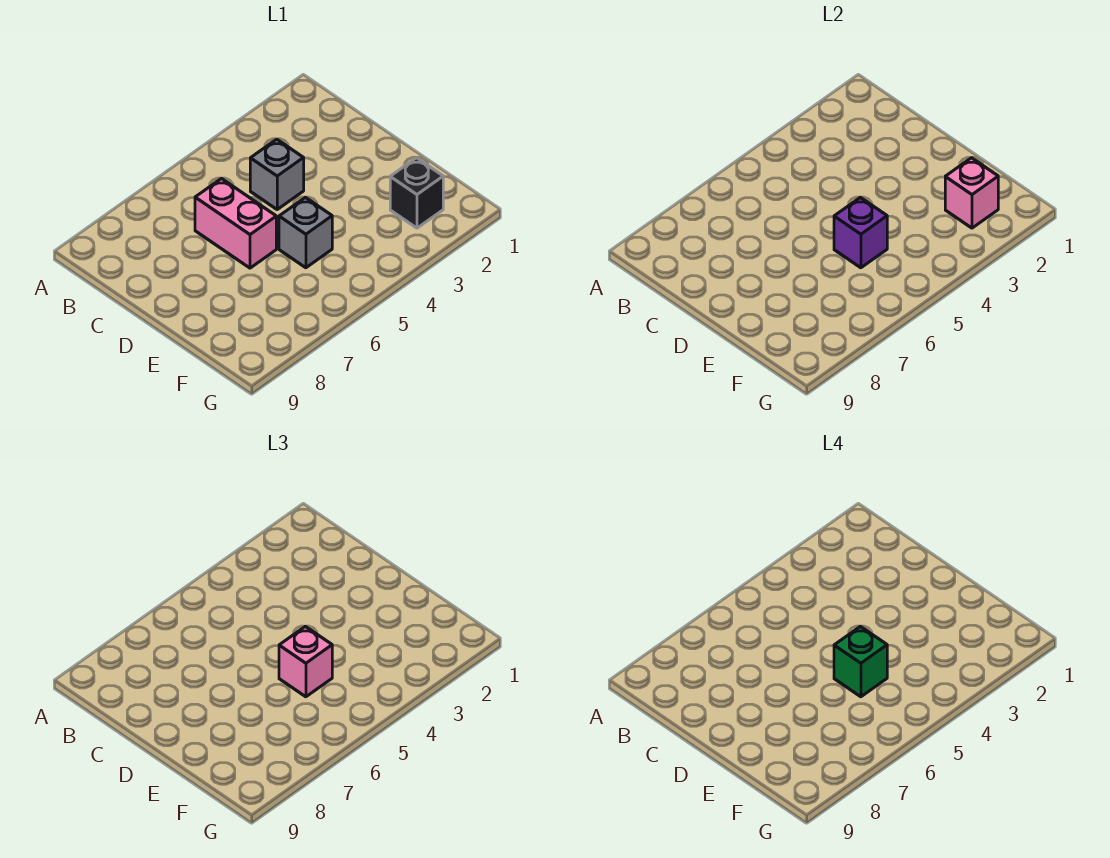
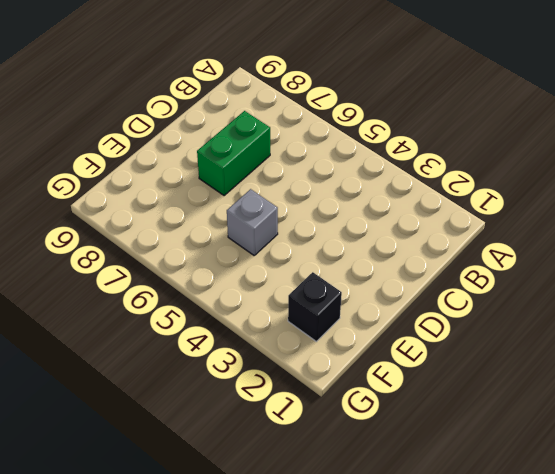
green brick C7:D7 level 1 -> none
none -> grey brick C4 level 1
none -> pink brick C6:D6 level 1

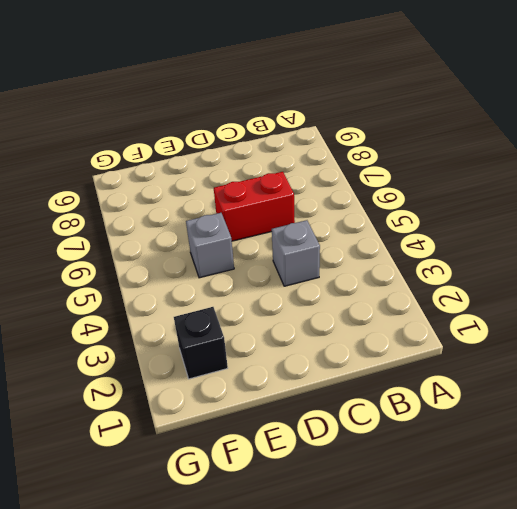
red brick C6:D6 level 1 -> pink brick C6:D6 level 1
none -> purple brick E5 level 2
none -> pink brick F2 level 2

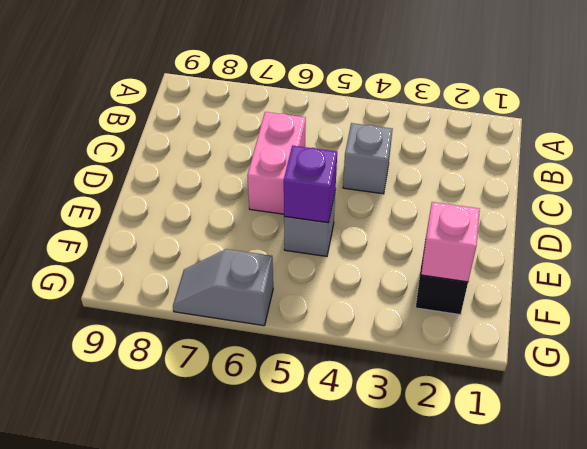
grey slope G6:G7 level 1 top 6 -> none
none -> pink brick E5 level 3
none -> green brick E5 level 4

